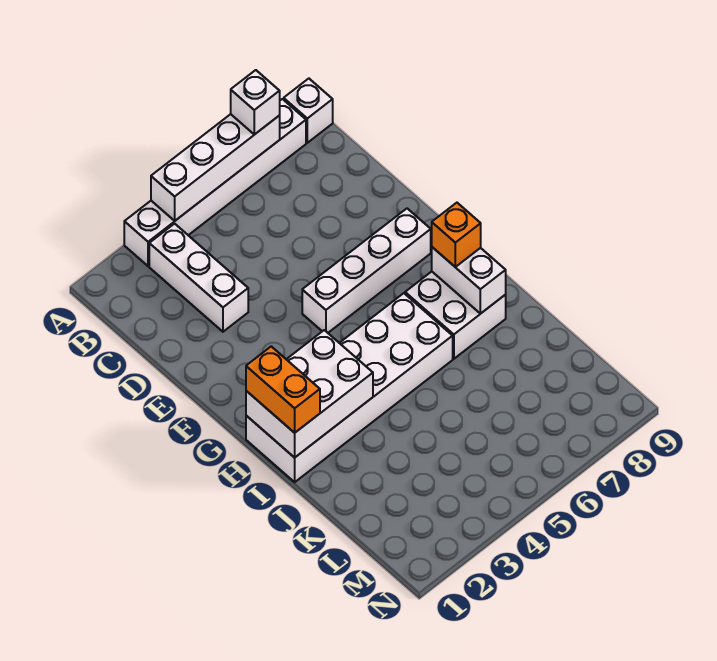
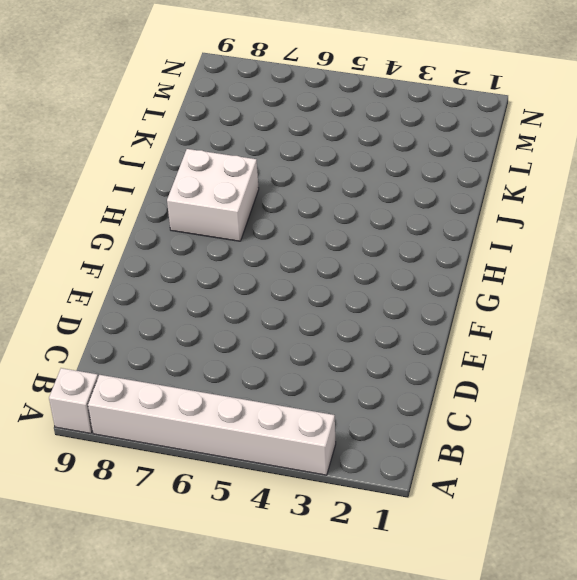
none -> white brick B3:D3 level 1
none -> white brick F5:F8 level 1
none -> white brick H1:I6 level 1

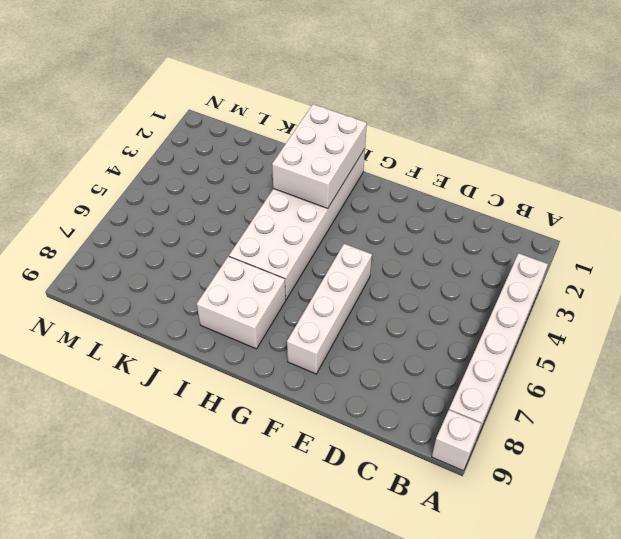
none -> white brick B3:D3 level 1
none -> white brick A4:A7 level 2
none -> white brick H8:I8 level 2

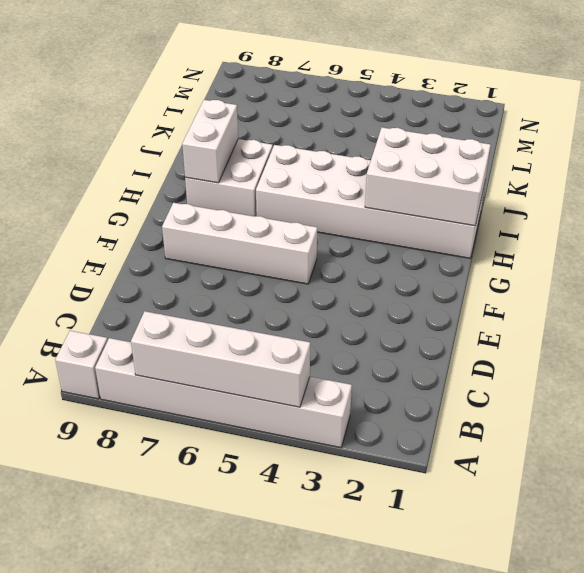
none -> white brick B3:D3 level 1
none -> white brick A7 level 3
none -> orange brick H1:I1 level 3

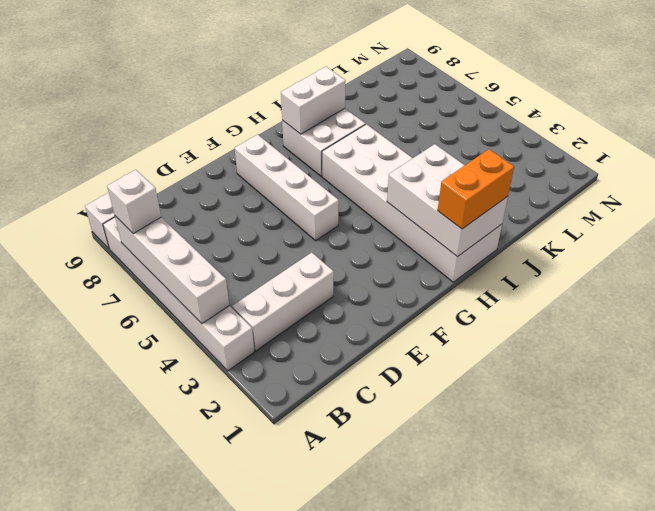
none -> orange brick H8 level 3

